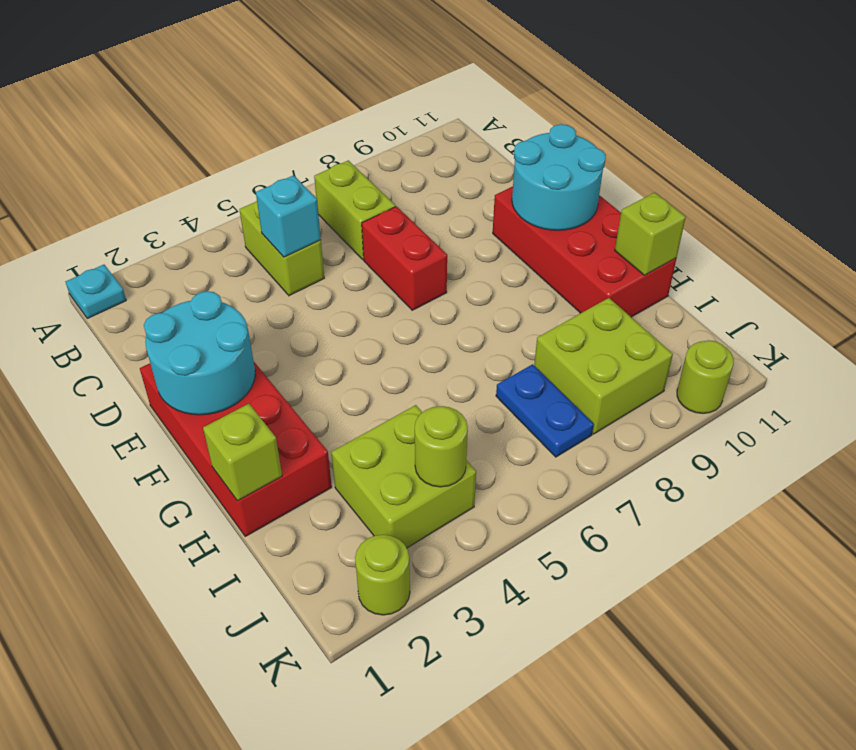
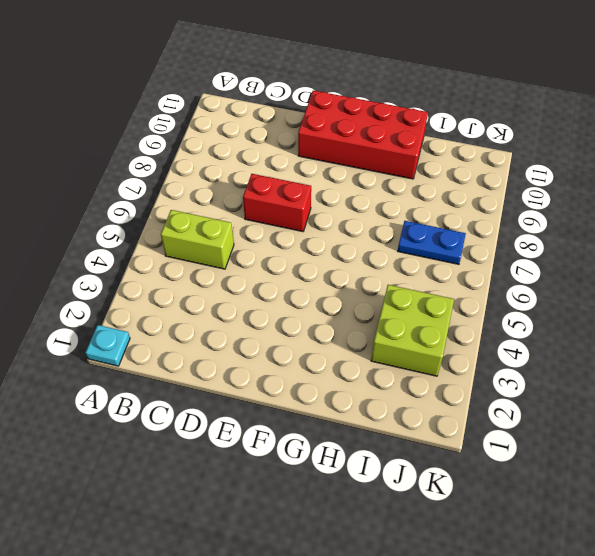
none -> lime brick B7:C7 level 1
none -> red brick E1:H2 level 1
none -> lime brick I8:J9 level 1

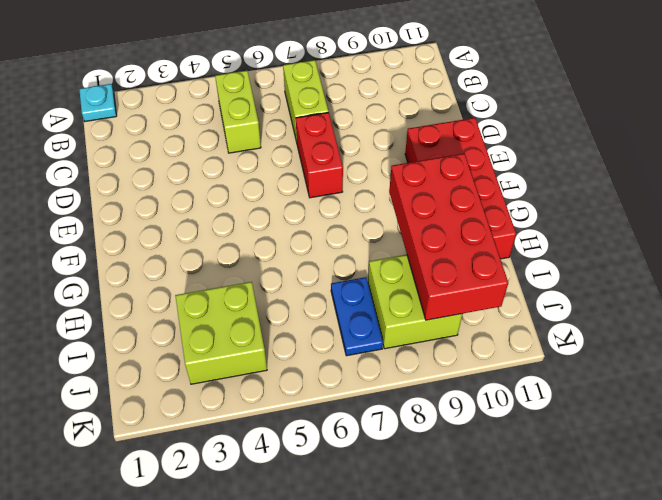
red brick G9:J10 level 2 -> red brick E1:H2 level 1
none -> lime round brick K2 level 1
none -> lime round brick K10 level 1
none -> cyan brick C5 level 2

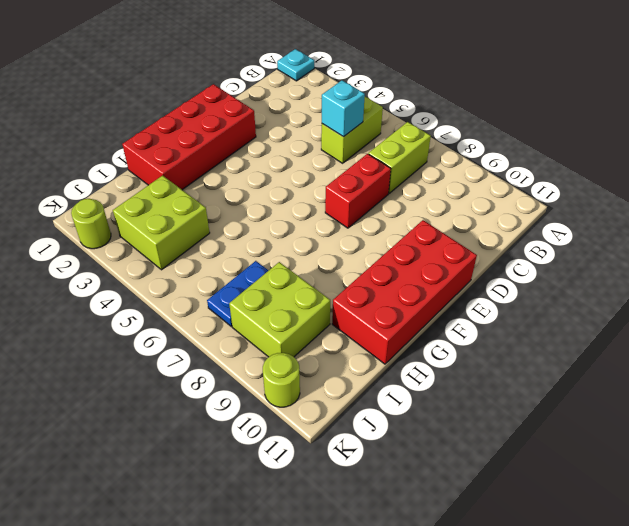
none -> cyan round brick E1:F2 level 2
none -> cyan round brick E10:F11 level 2
none -> lime brick H1 level 2

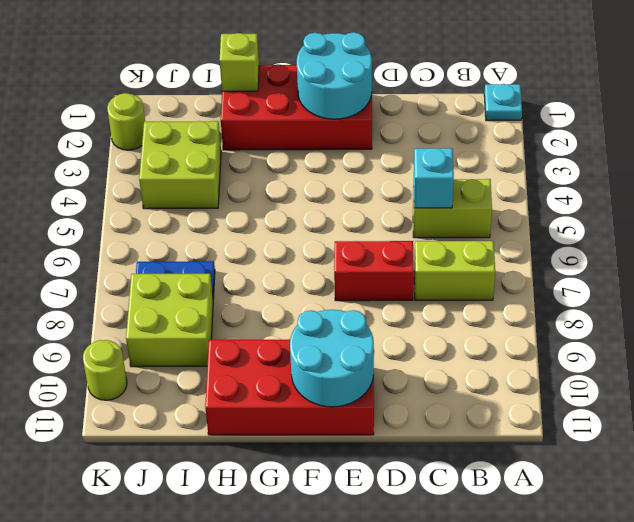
none -> lime brick H11 level 2
none -> lime round brick J4 level 2

